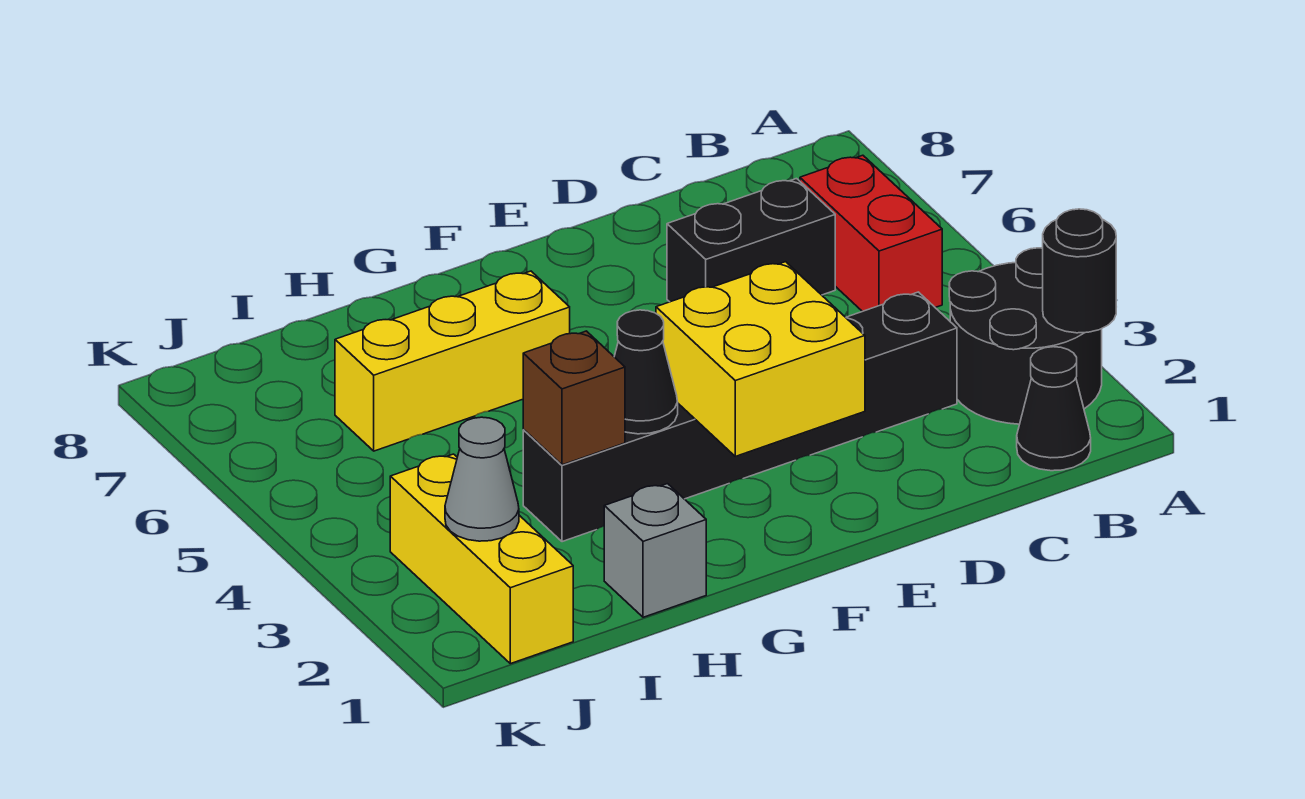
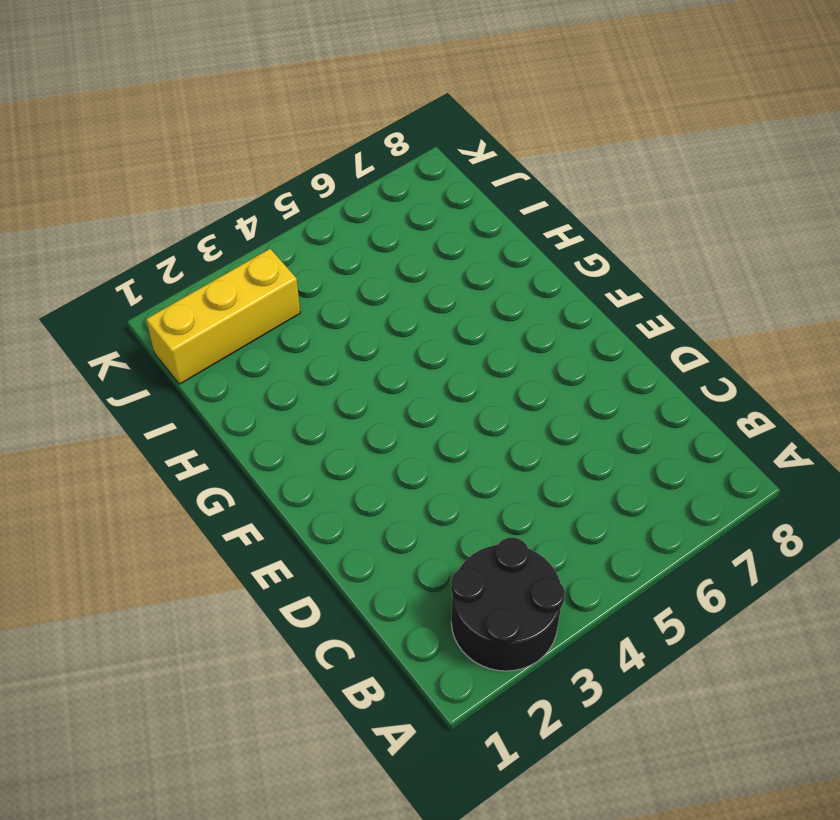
none -> black cone B1 level 1
none -> red brick B5:B6 level 1
none -> black brick C3:H3 level 1

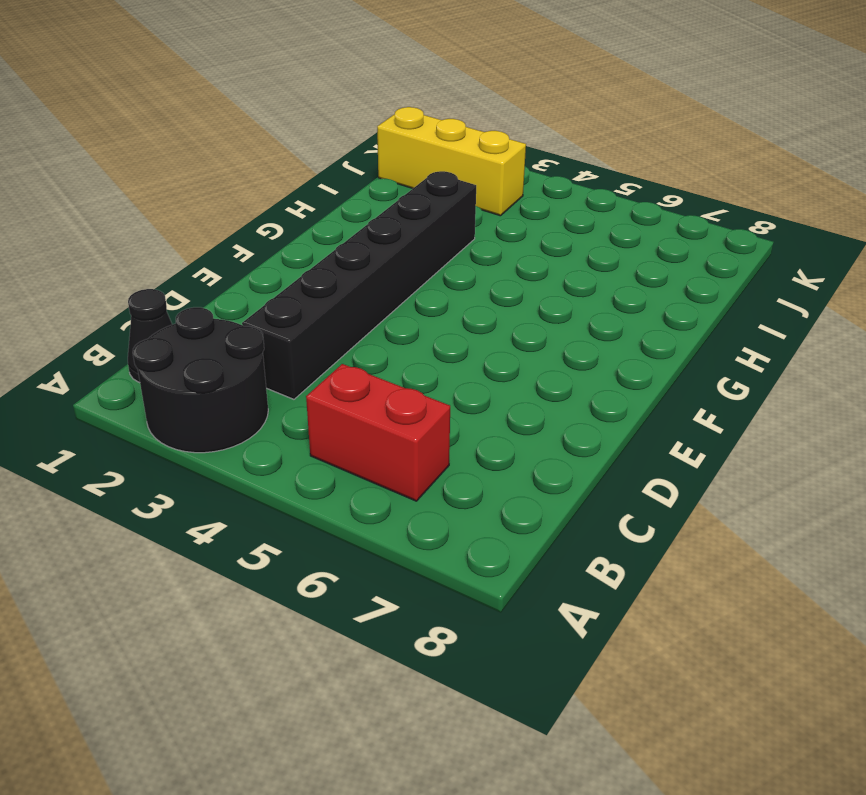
none -> black brick C6:D6 level 1
none -> yellow brick G6:I6 level 1
none -> grey brick H1 level 1

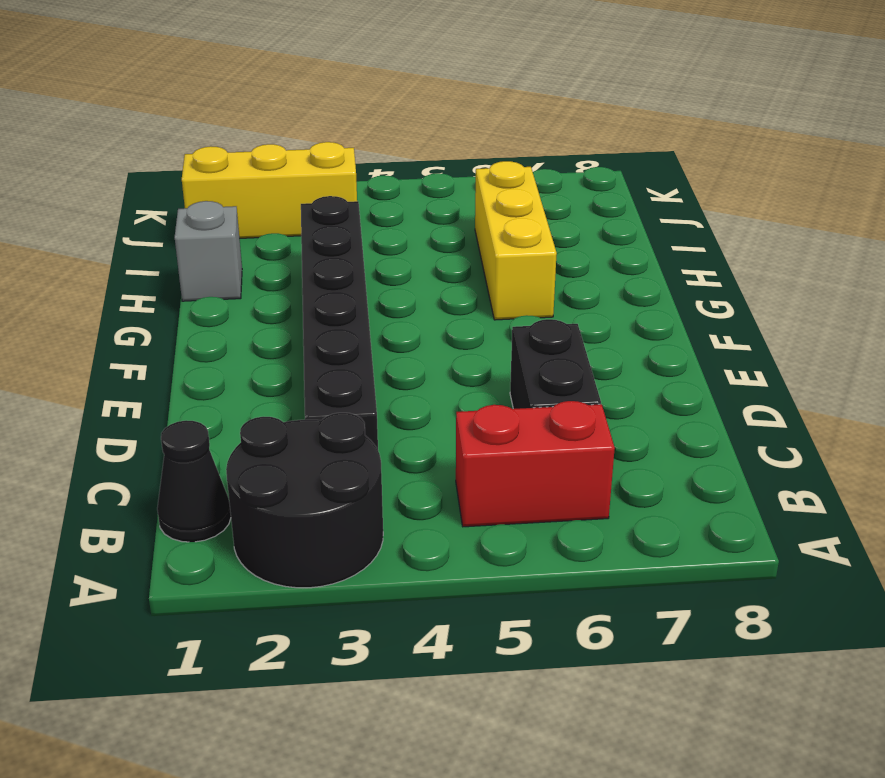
none -> black round brick A2 level 2
none -> yellow brick E2:F3 level 2
none -> black cone G3 level 2

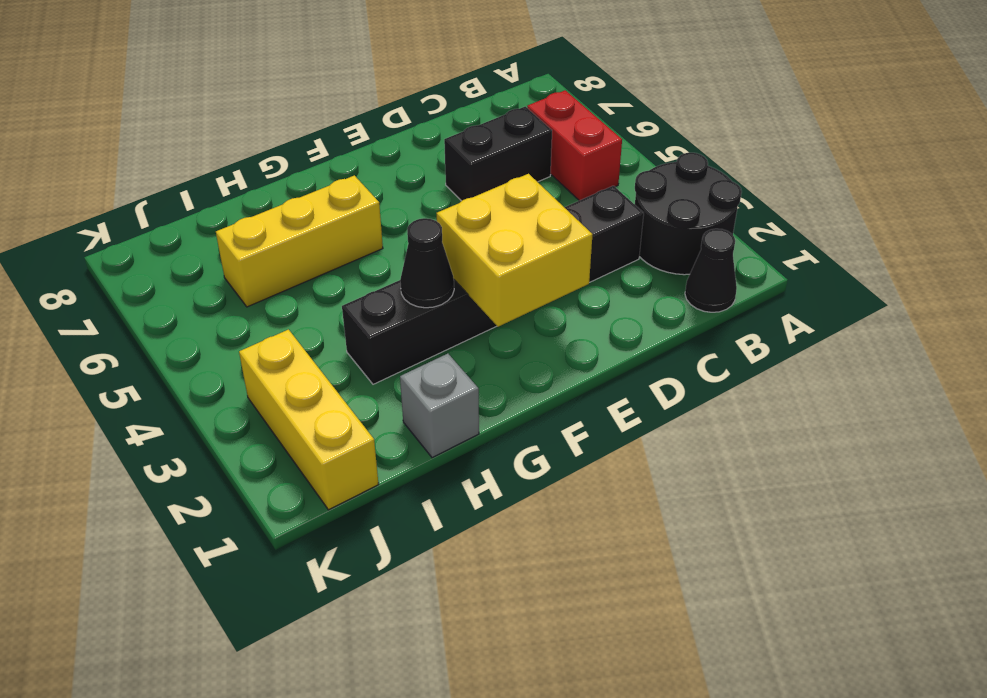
none -> black round brick A2 level 2
none -> brown brick H3 level 2
none -> grey cone J2 level 2

